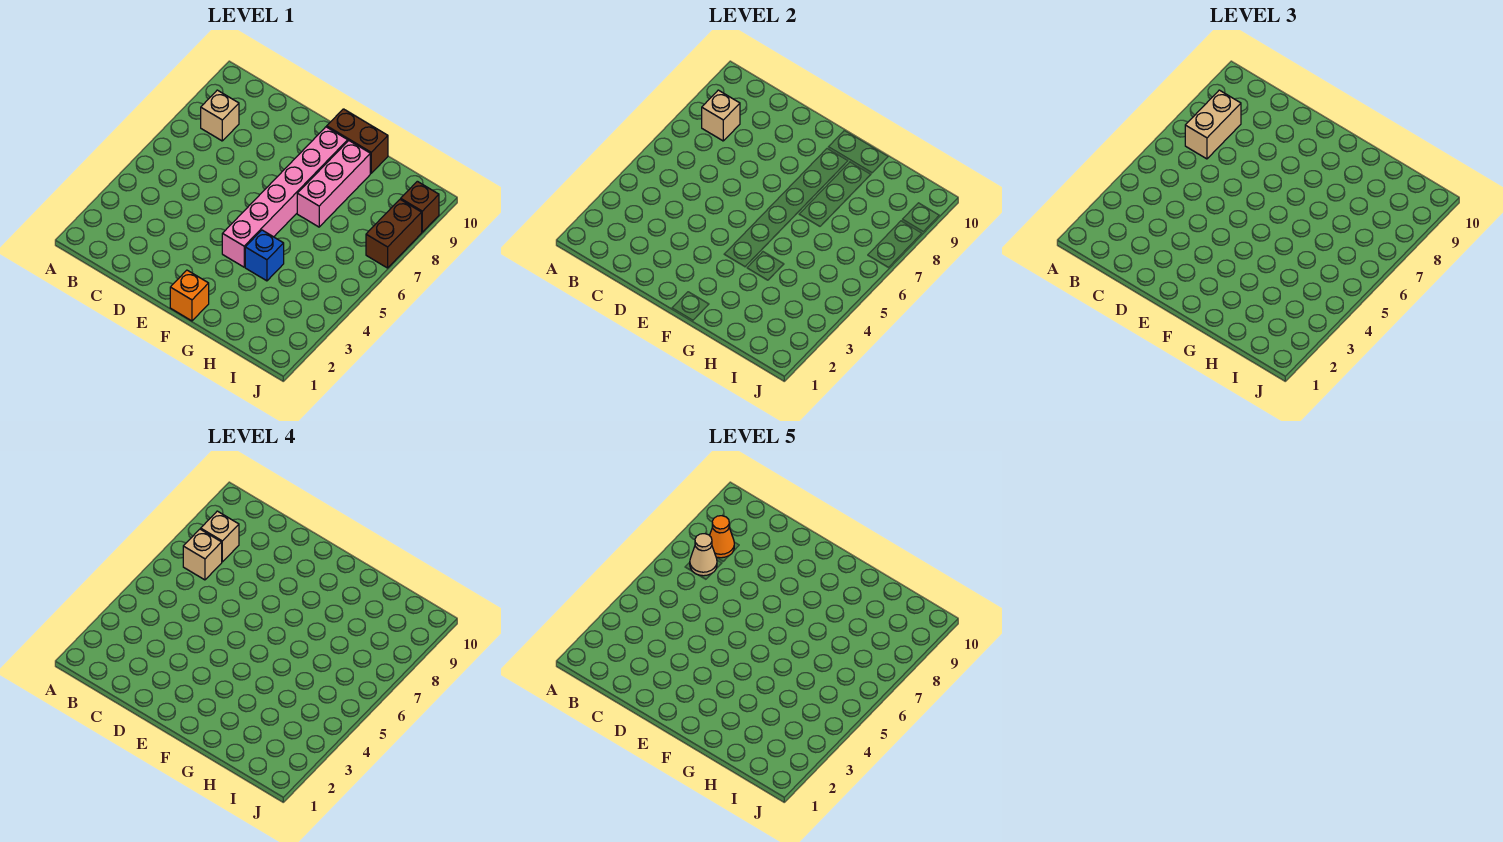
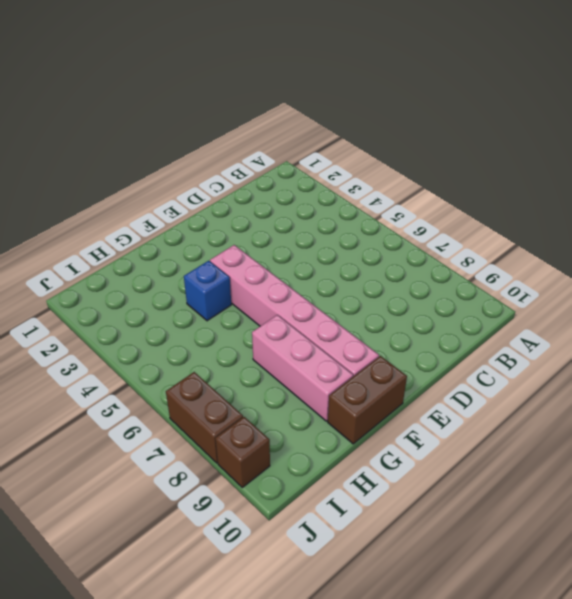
none -> tan brick B8 level 1
none -> orange brick F1 level 1
none -> tan brick B8 level 2

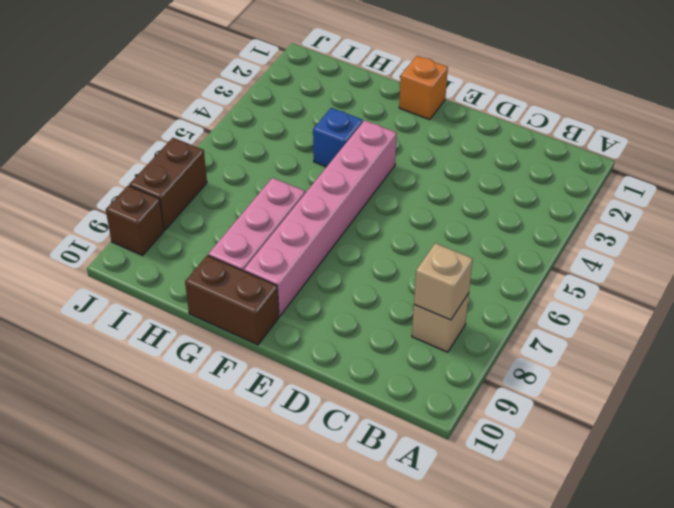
none -> tan brick B7:B8 level 3
none -> tan brick B7 level 4
none -> tan brick B8 level 4

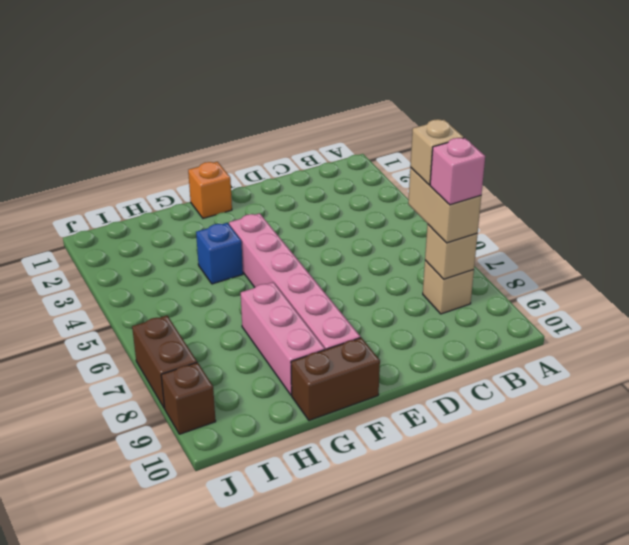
pink brick B8 level 4 -> tan brick B8 level 4
none -> tan cone B7 level 5
none -> orange cone B8 level 5

